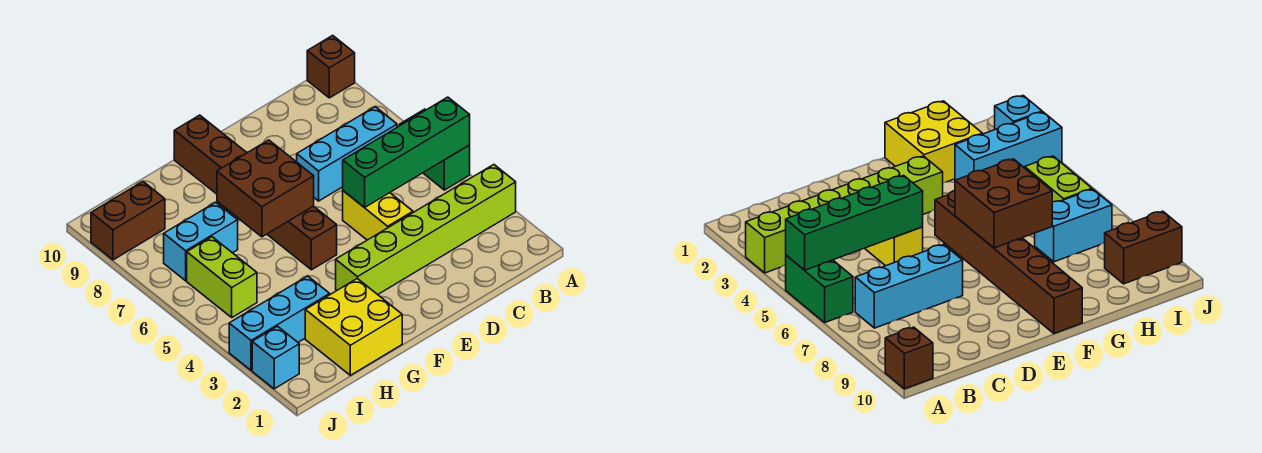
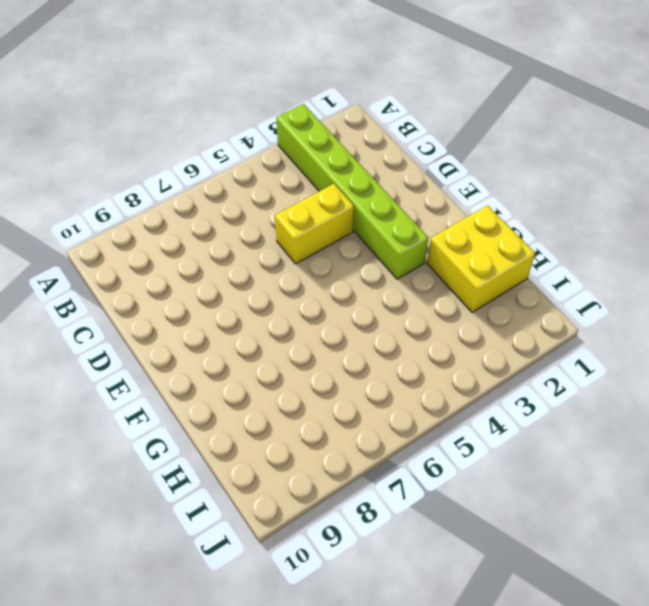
none -> green brick A5:A6 level 1
none -> brown brick A10 level 1
none -> cyan brick B7:D7 level 1

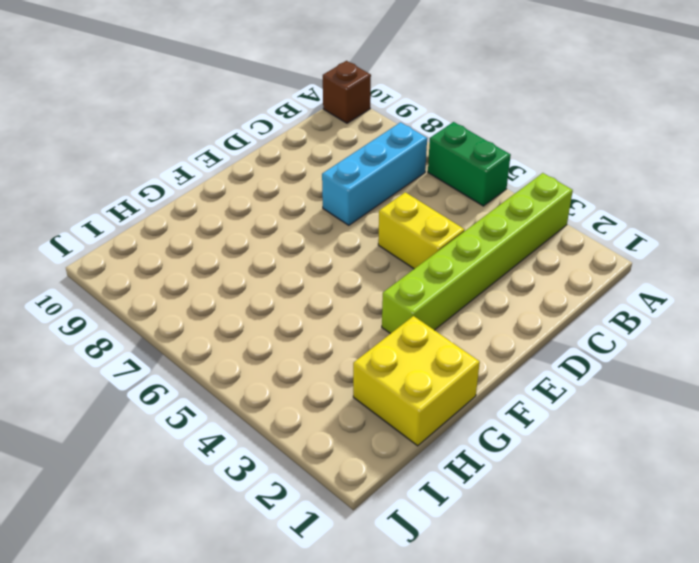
none -> brown brick F5:F10 level 1
none -> cyan brick H3:J3 level 1
none -> cyan brick H7:I7 level 1

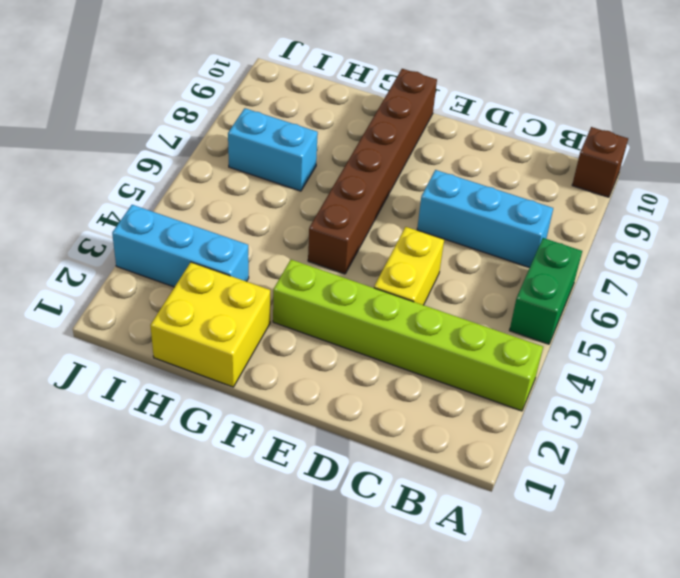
none -> lime brick I5:I6 level 1
none -> brown brick I9:J9 level 1
none -> cyan brick J2 level 1

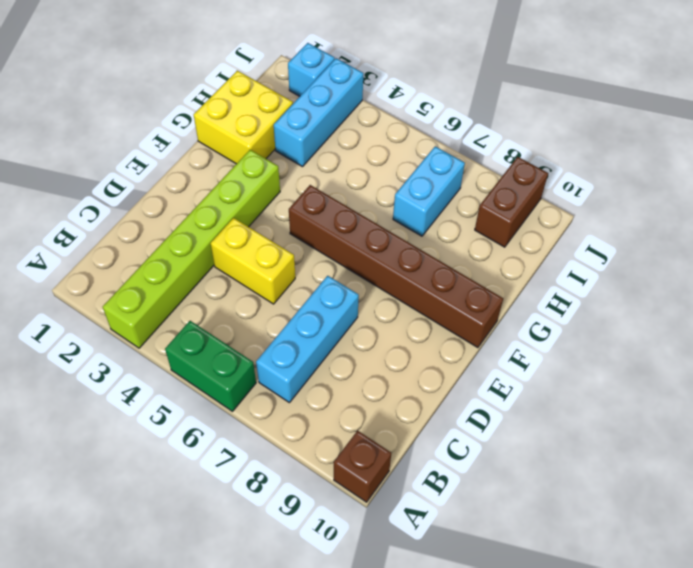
none -> lime brick I5:I6 level 1
none -> green brick A5:D5 level 2
none -> brown brick F6:G7 level 2

